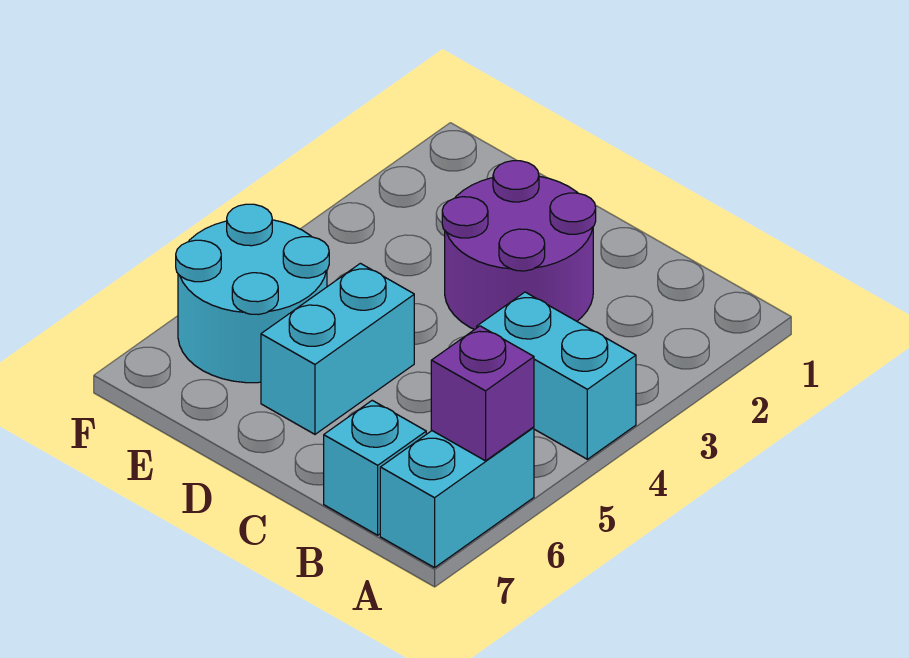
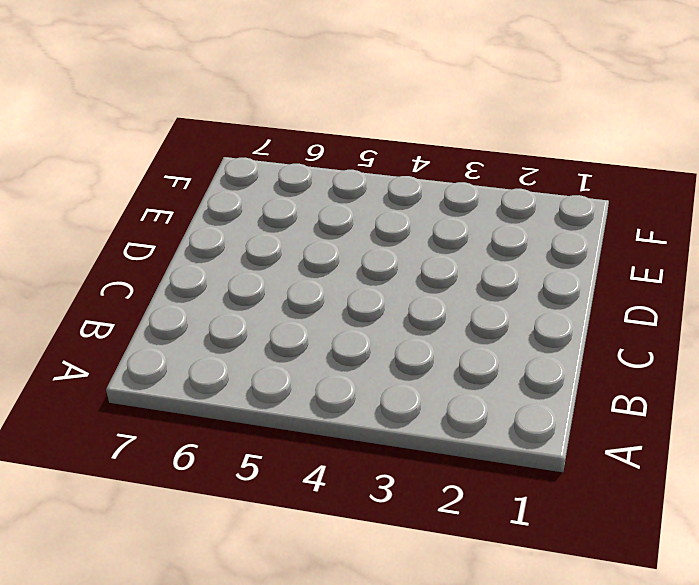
none -> cyan brick A4:B4 level 1
none -> cyan brick A6:A7 level 1

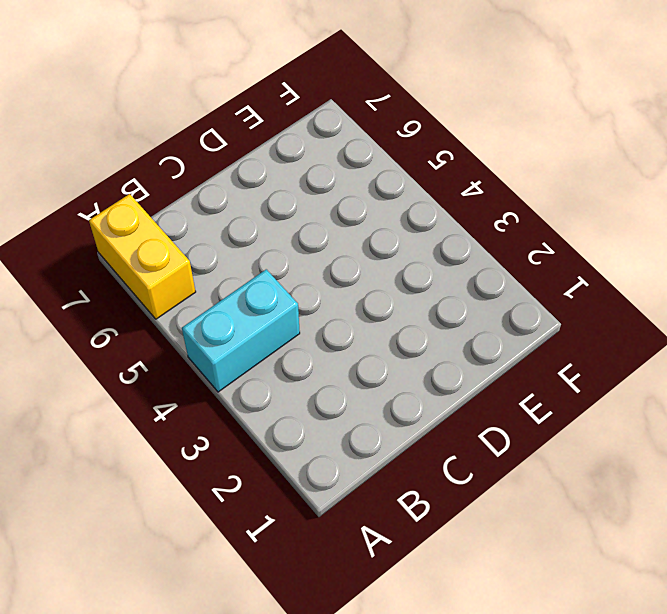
yellow brick A6:A7 level 1 -> cyan brick A6:A7 level 1
none -> cyan brick B7 level 1
none -> purple round brick C2:D3 level 1

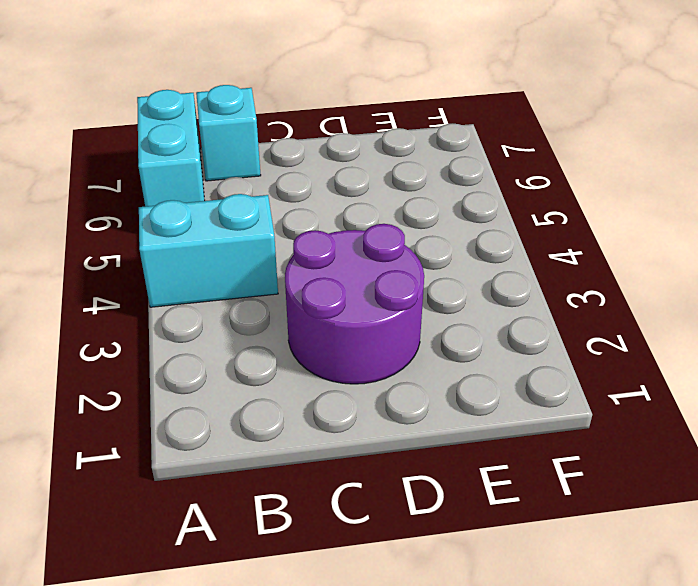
none -> cyan brick D5:D6 level 1
none -> cyan round brick E5:F6 level 1

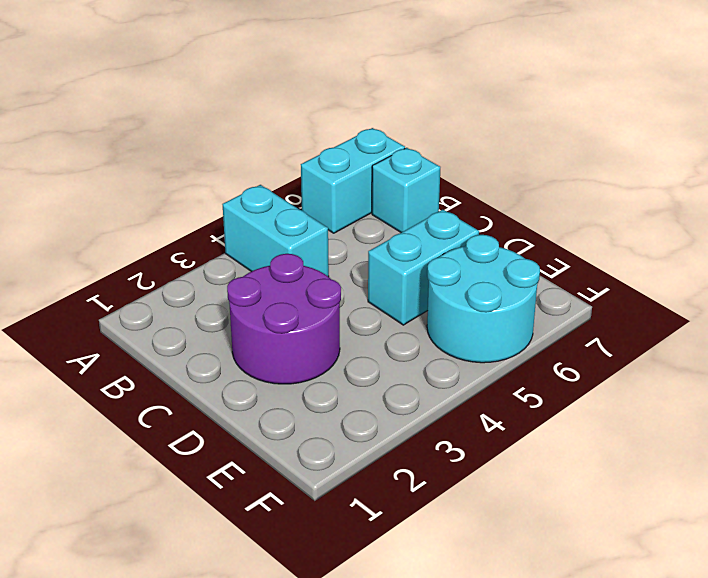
none -> purple brick A6 level 2

